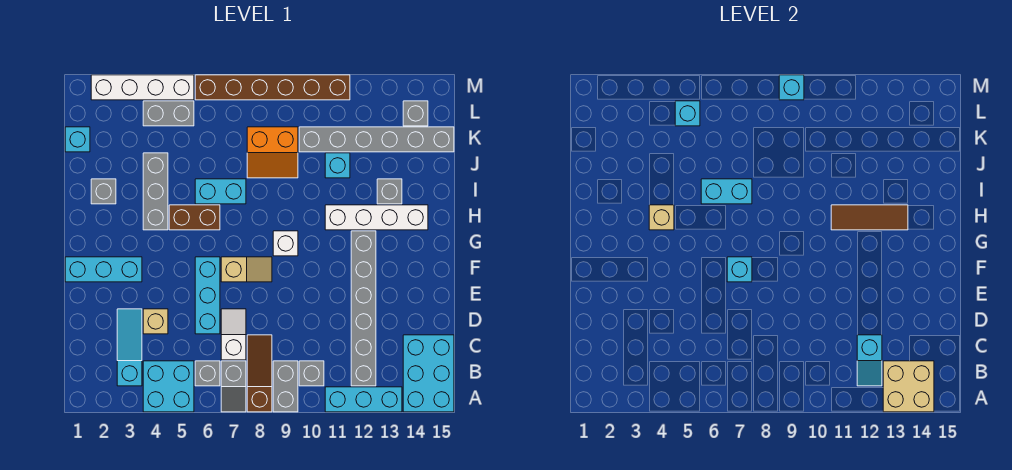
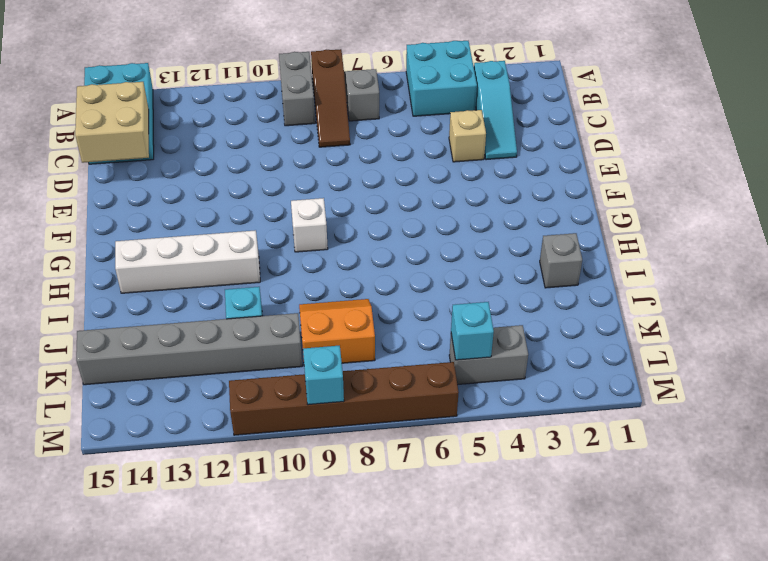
tan brick C14:D15 level 2 -> tan brick A13:B14 level 2
none -> cyan brick A11:A13 level 1
none -> grey brick B6 level 1
none -> grey brick B10 level 1
none -> grey brick B12:G12 level 1

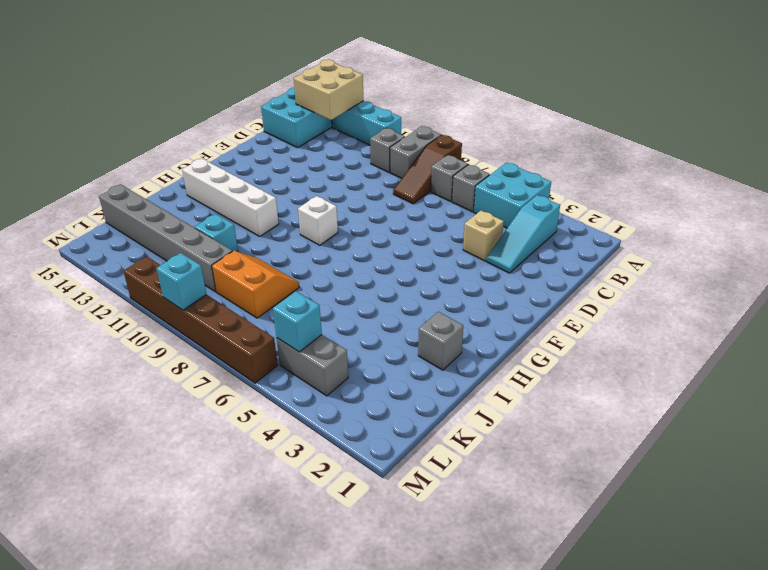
none -> grey brick B12:G12 level 1
none -> white slope C7:D7 level 1 top C
none -> cyan brick D6:F6 level 1
none -> cyan brick F1:F3 level 1

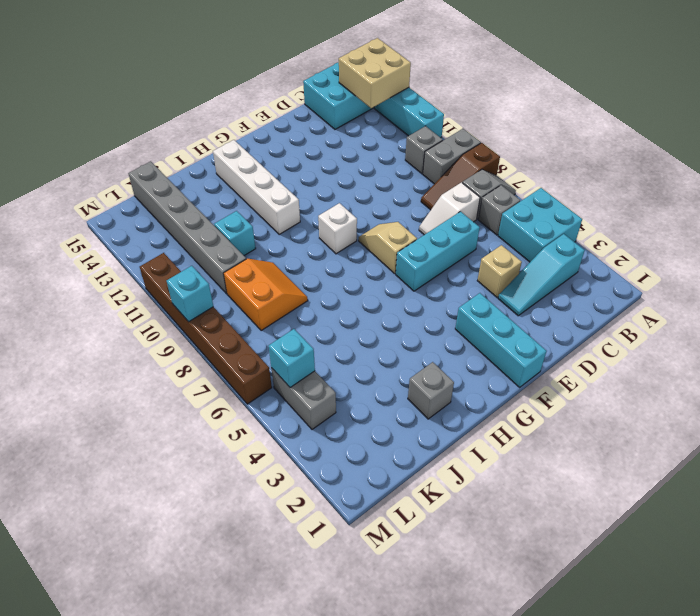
none -> grey brick B12:G12 level 1
none -> grey brick H4:J4 level 1
none -> brown brick H5:H6 level 1
none -> cyan brick I6:I7 level 1

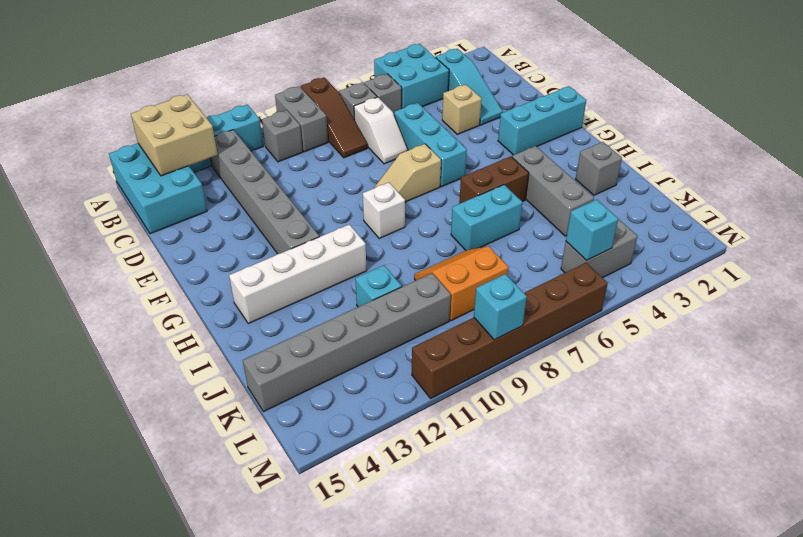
none -> grey brick I13 level 1
none -> cyan brick K1 level 1
none -> grey brick L14 level 1
none -> white brick M2:M5 level 1

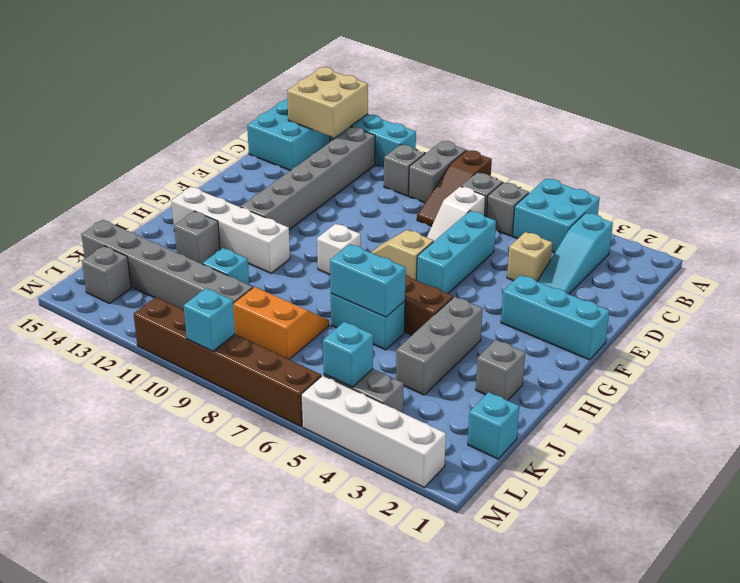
none -> cyan slope B12:C12 level 2 top C
none -> cyan brick F7 level 2
none -> tan brick H4 level 2
none -> brown tile H11:H13 level 2

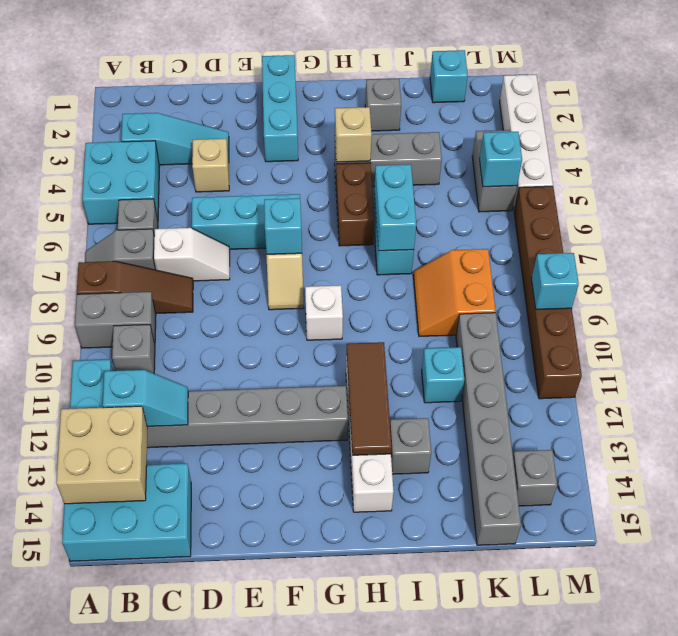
cyan slope B12:C12 level 2 top B -> cyan slope B12:C12 level 2 top C

